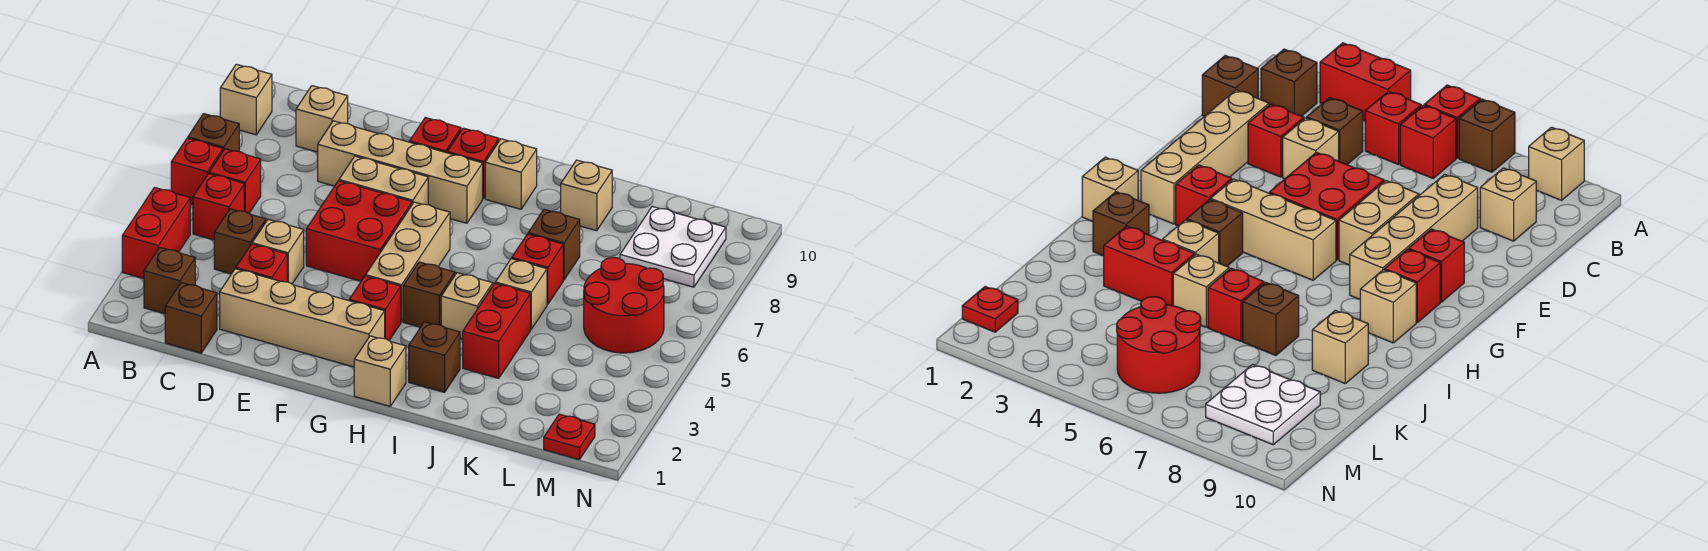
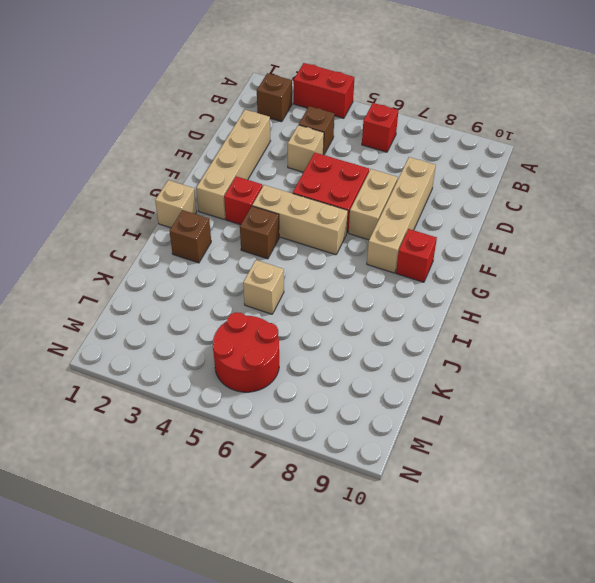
none -> red brick A6 level 1
none -> brown brick A7 level 1
none -> tan brick A9 level 1
none -> red brick B5 level 1

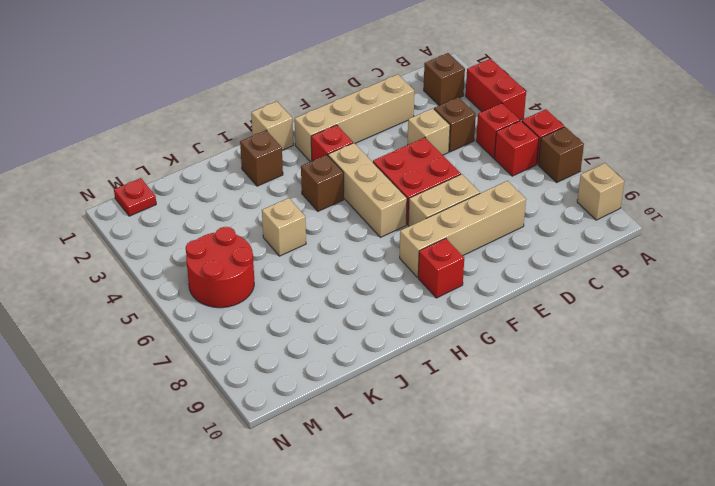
none -> brown brick C1 level 1
none -> tan brick C9 level 1
none -> red brick D3 level 1
none -> red brick F9 level 1

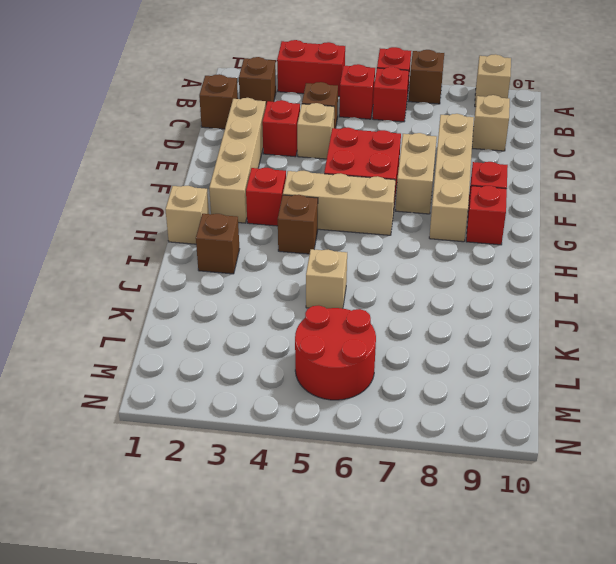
none -> tan brick H9 level 1
none -> tan brick I4 level 1
none -> red brick J3:J4 level 1
none -> red brick J6 level 1

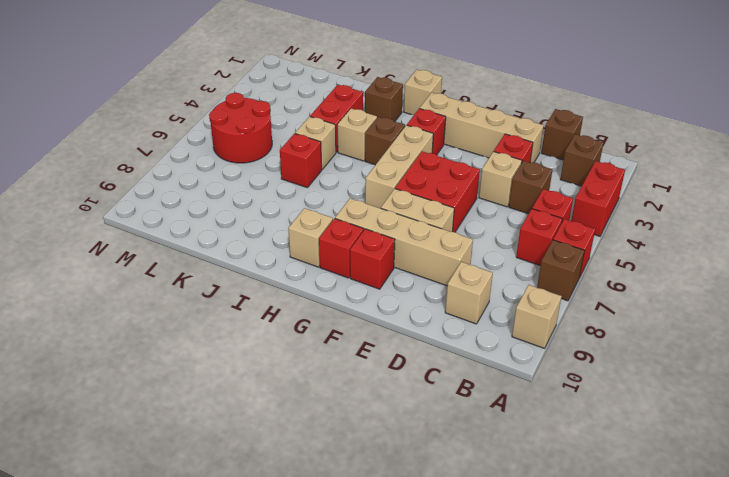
none -> brown brick J7 level 1
none -> tan brick J9 level 1
none -> white plate L8:M9 level 1
none -> red plate M1 level 1

